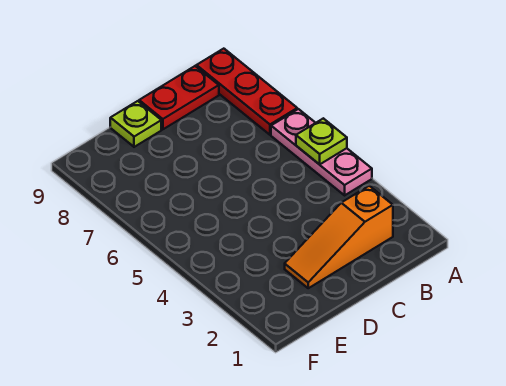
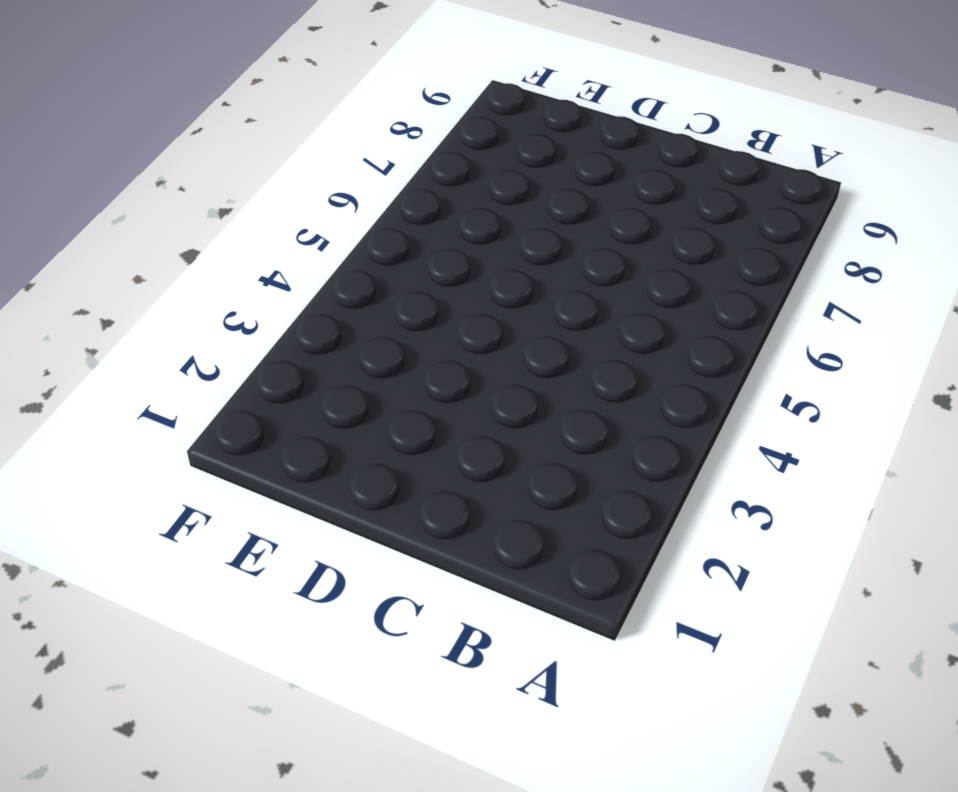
none -> pink plate A4:A6 level 1
none -> red plate A7:A9 level 1

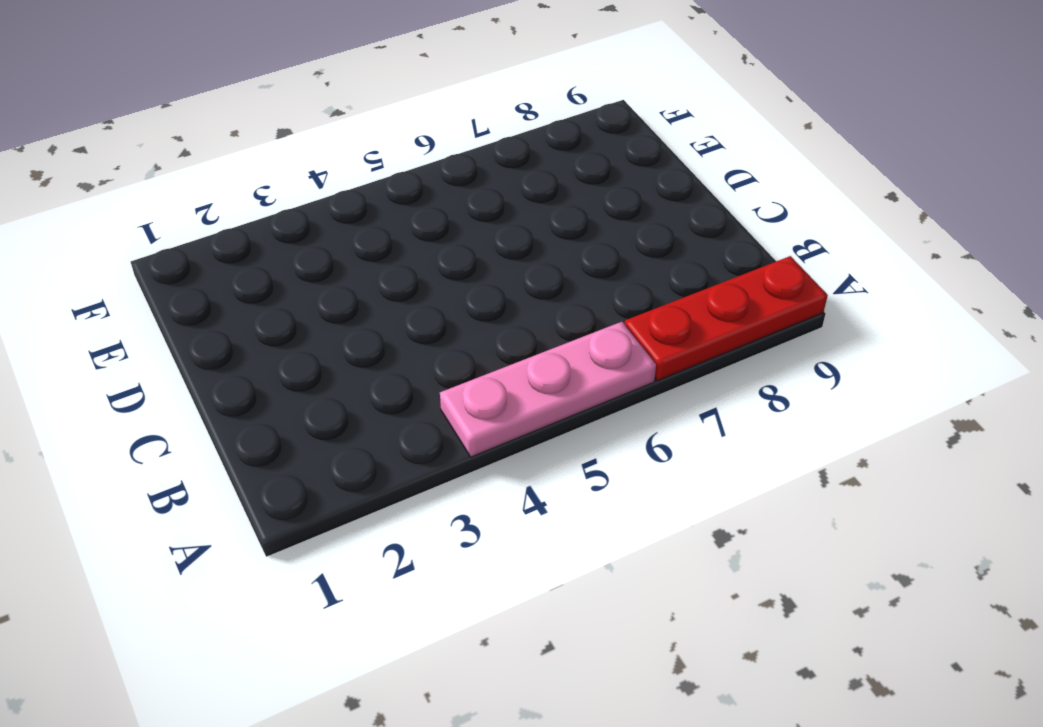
none -> orange slope B2:D2 level 1 top B
none -> red plate B9:C9 level 1

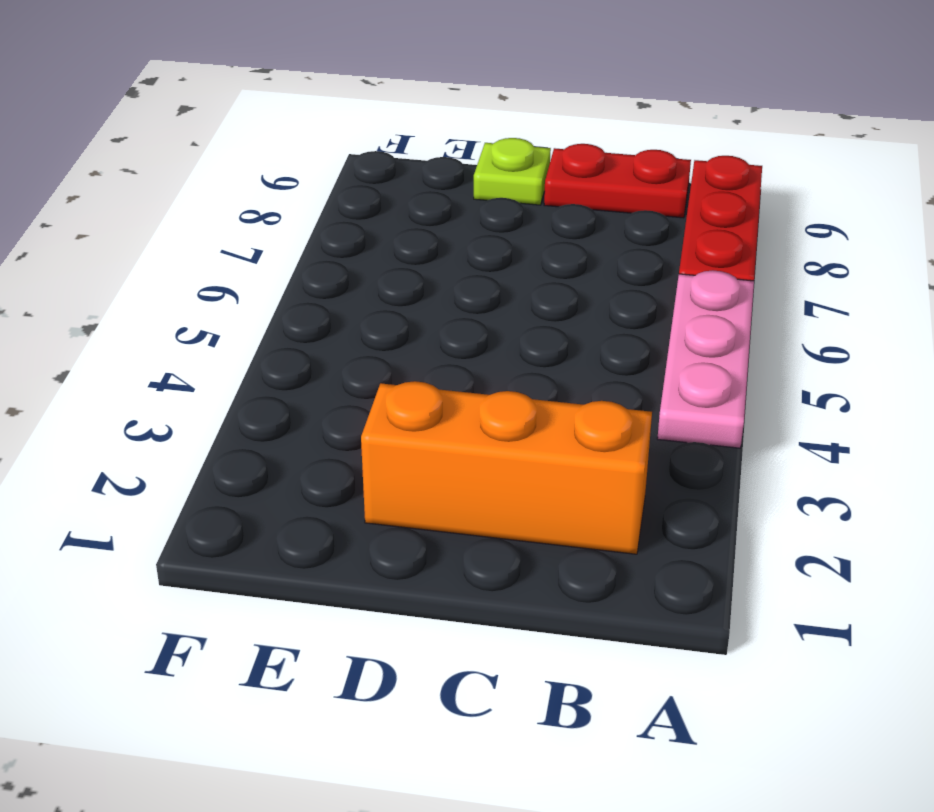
orange brick B2:D2 level 1 -> orange slope B2:D2 level 1 top B
none -> lime plate A5 level 2

